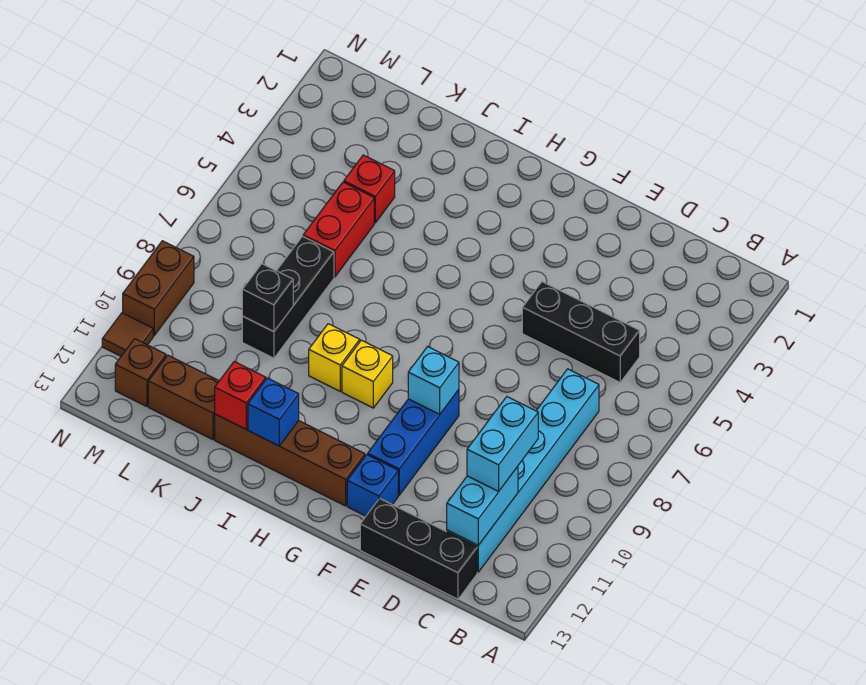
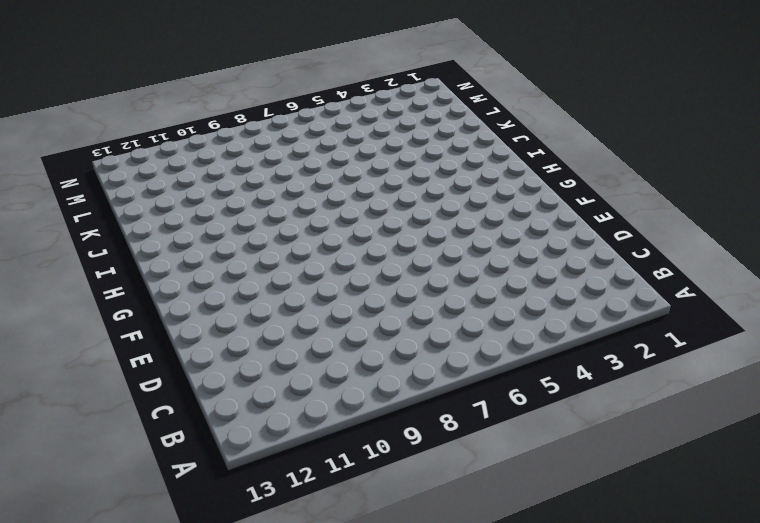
none -> black brick C5:E5 level 1
none -> cyan brick C7:C12 level 1
none -> black brick C13:E13 level 1

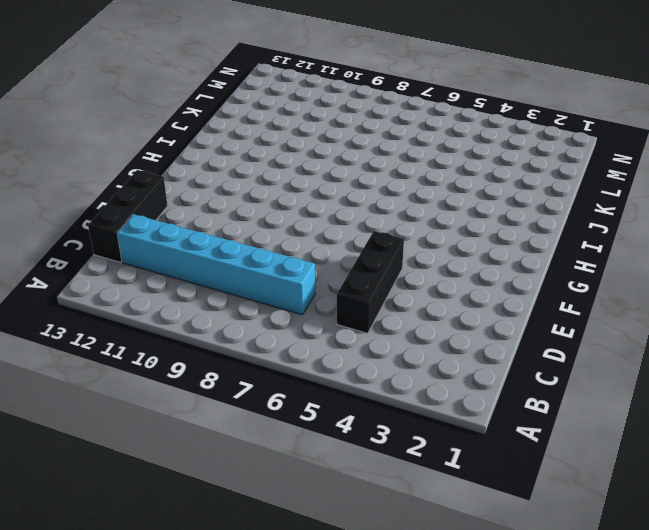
none -> blue brick F9:F11 level 1
none -> blue brick F12 level 1
none -> brown brick G12:J12 level 1

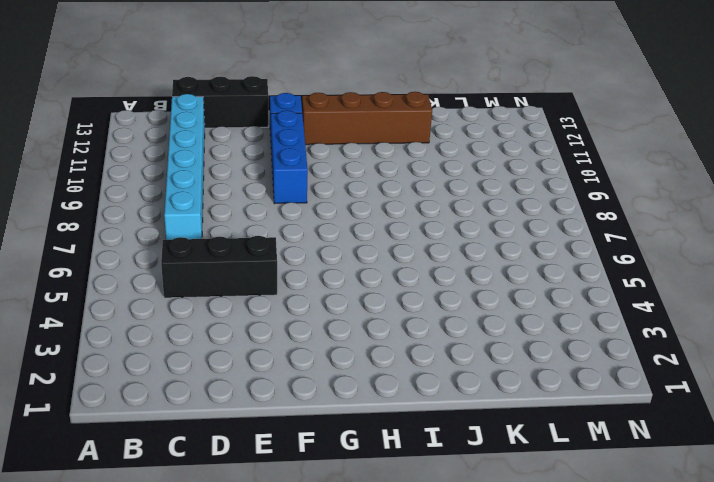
none -> yellow brick H9 level 1
none -> yellow brick I9 level 1
none -> red brick K4 level 1

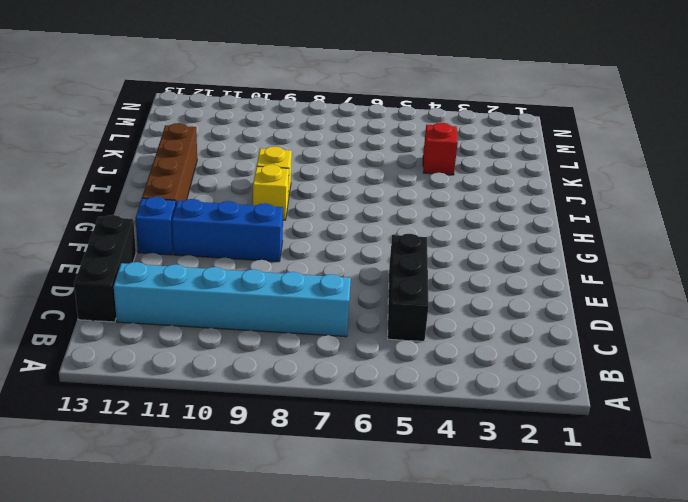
none -> red brick K5:K6 level 1
none -> black brick K7:K9 level 1
none -> brown brick K12:L12 level 1

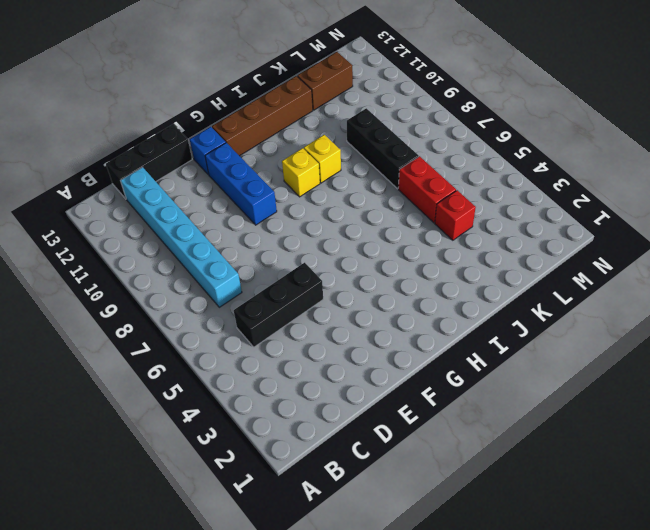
none -> brown brick M12 level 1
none -> brown brick N9:N10 level 1
none -> brown tile N11 level 1

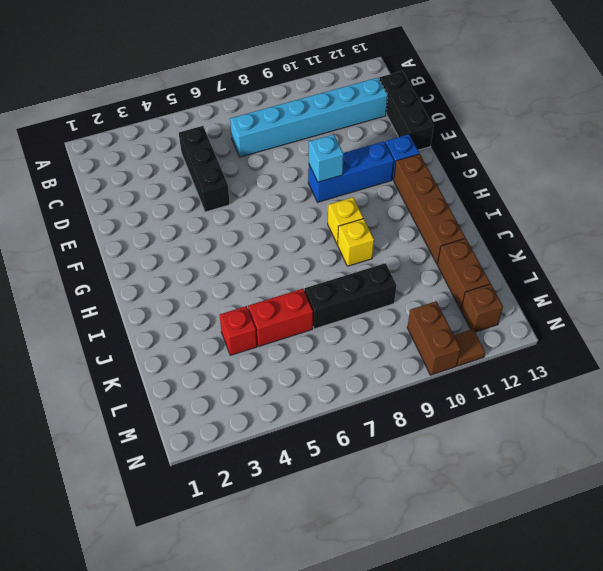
brown brick M10:N10 level 1 -> brown brick N9:N10 level 1
none -> cyan brick C11:C12 level 2
none -> blue brick I12 level 2
none -> red brick J12 level 2

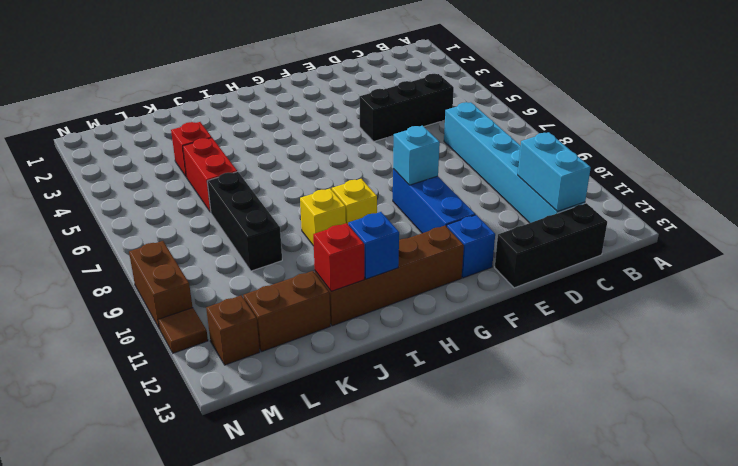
none -> black brick K9 level 2
none -> cyan brick C10:C11 level 3

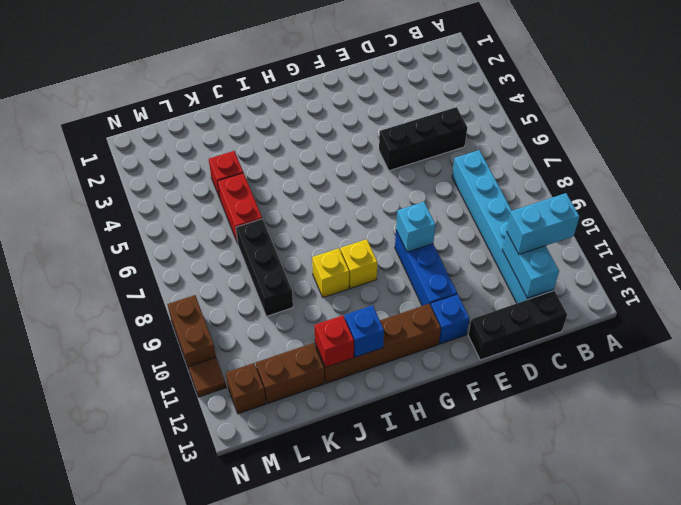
cyan brick B11:C11 level 3 -> cyan brick C10:C11 level 3
none -> black brick K9 level 2

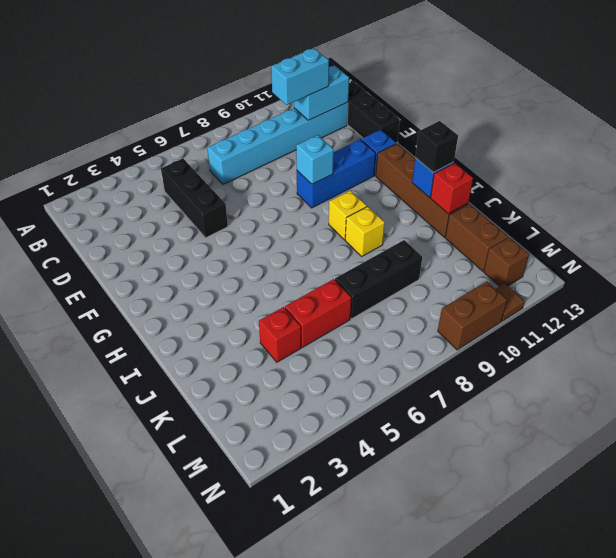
black brick I12 level 3 -> black brick K9 level 2

